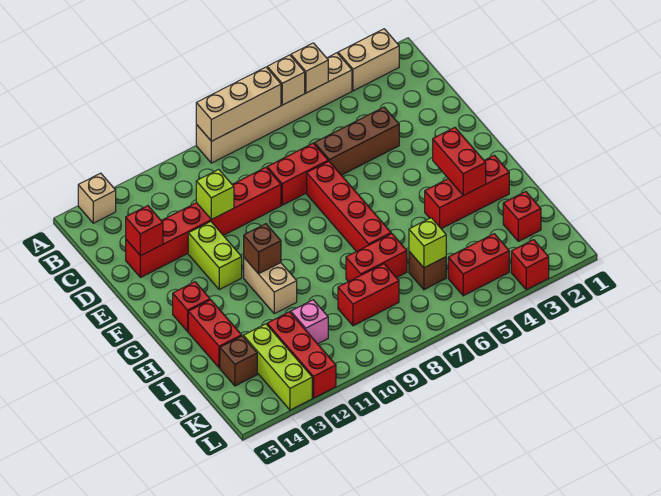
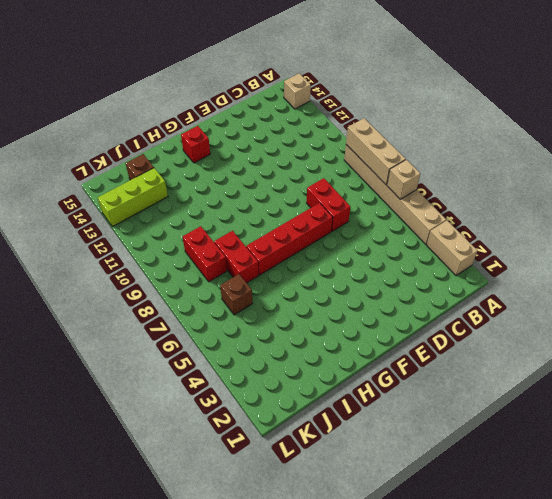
none -> brown brick D4:D6 level 1
none -> red brick D9:D14 level 1
none -> lime brick E12:F12 level 1
none -> tan brick G11:H11 level 1

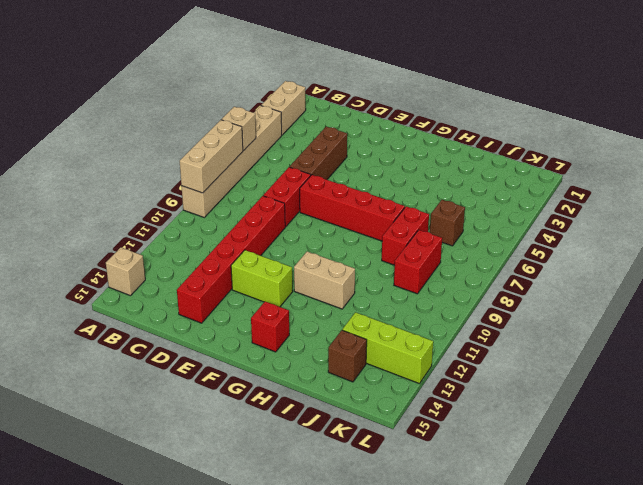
none -> red brick H2:H4 level 1
none -> red brick H14:I14 level 1
none -> red brick J2 level 1
none -> pink brick J11 level 1

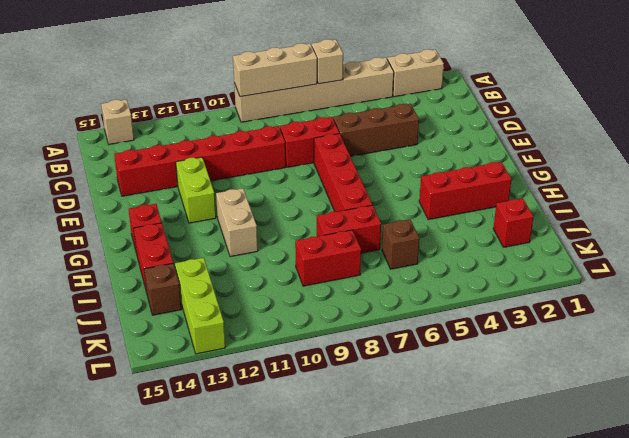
none -> pink brick J11 level 1
none -> red brick J12:L12 level 1
none -> red brick K4:K5 level 1
none -> red brick L3 level 1

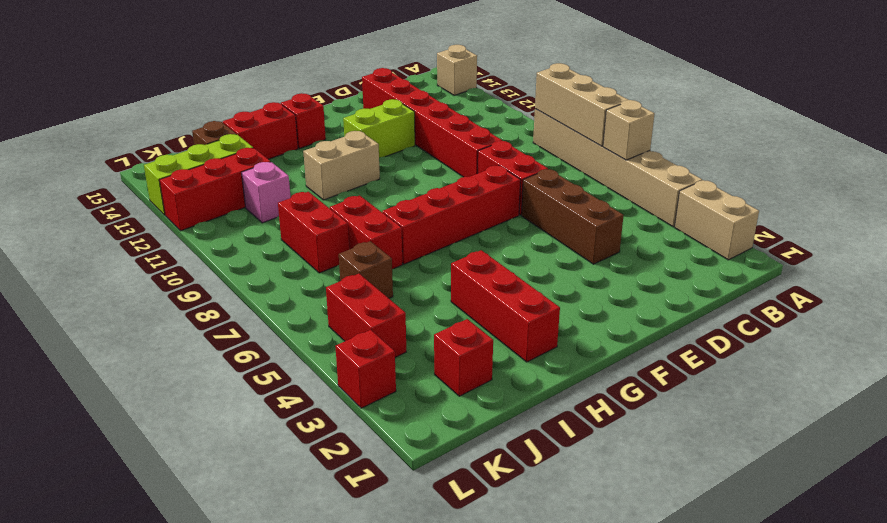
none -> tan brick A5 level 2
none -> lime brick D11 level 2
none -> red brick D14 level 2
none -> red brick G3:H3 level 2

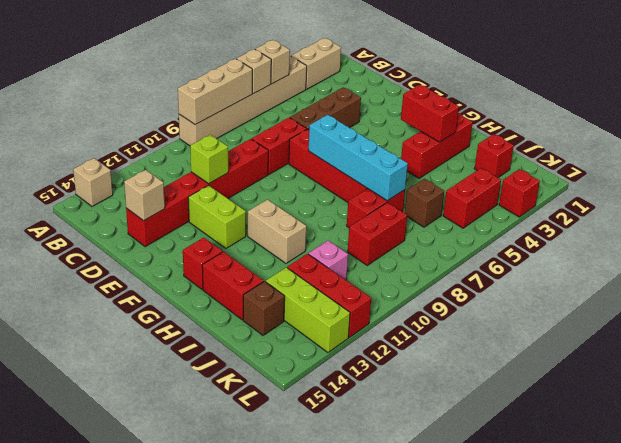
tan brick D14 level 2 -> red brick D14 level 2
cyan brick F7:I7 level 2 -> none
none -> brown brick G11 level 2
none -> lime brick J6 level 2

